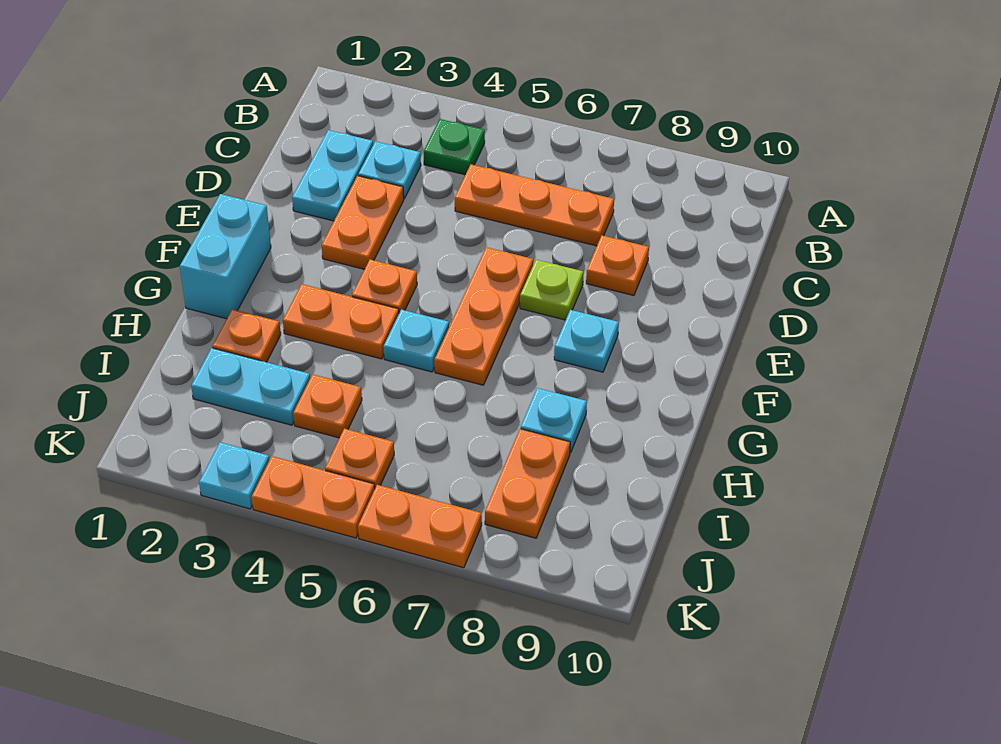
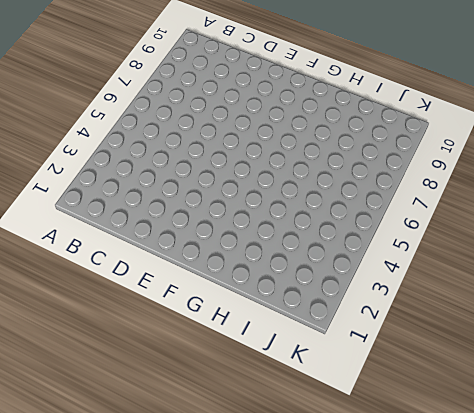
none -> green plate B4 level 1
none -> cyan plate C2:D2 level 1
none -> cyan plate C3 level 1

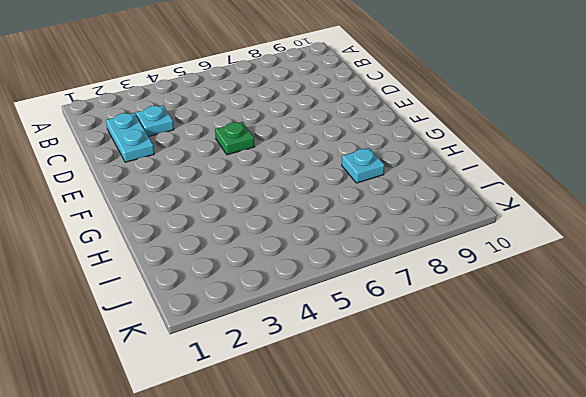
green plate E5 level 1 -> green plate B4 level 1
none -> orange plate C5:C7 level 1
none -> orange plate D3:E3 level 1
none -> orange plate D8 level 1

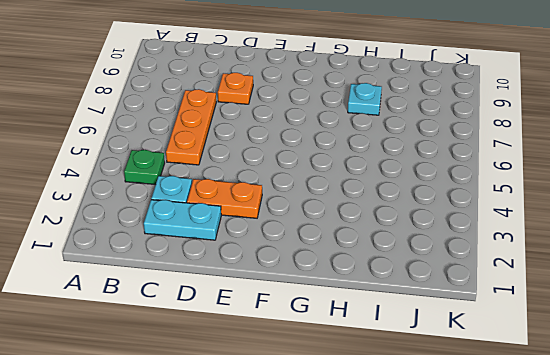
none -> orange plate E6:G6 level 1
none -> lime plate E7 level 1
none -> cyan brick F1:G1 level 1

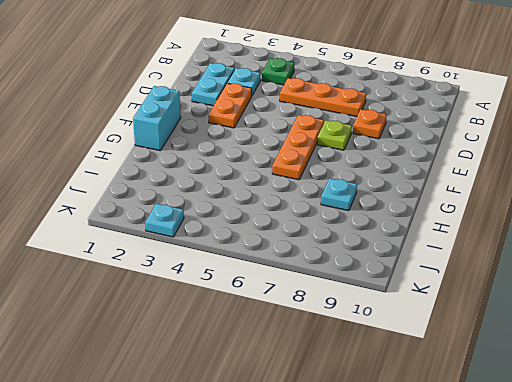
none -> orange plate F4 level 1
none -> cyan plate F8 level 1
none -> orange plate G3:G4 level 1

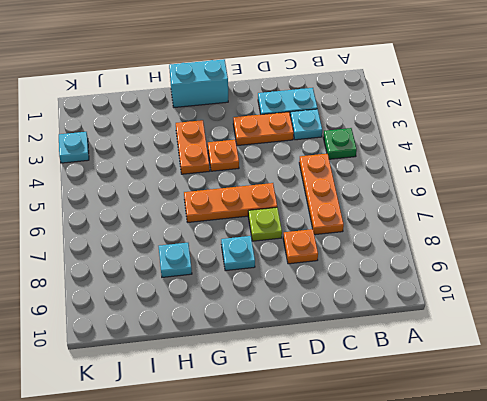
none -> cyan plate G5 level 1
none -> orange plate H2 level 1
none -> cyan plate I2:I3 level 1

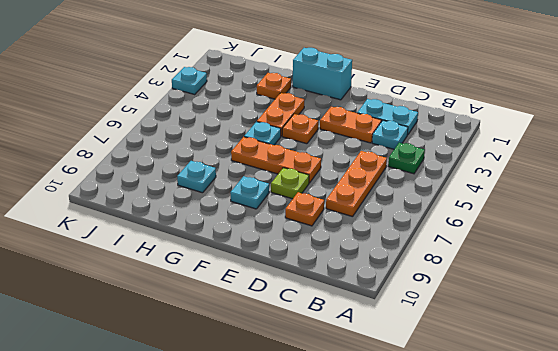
none -> cyan plate I2:I3 level 1
none -> orange plate I4 level 1
none -> orange plate I8:J8 level 1

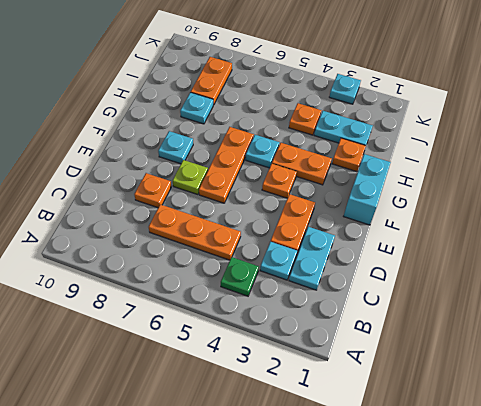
none -> orange plate J5 level 1
none -> orange plate K4:K5 level 1
none -> orange plate K6:K7 level 1

